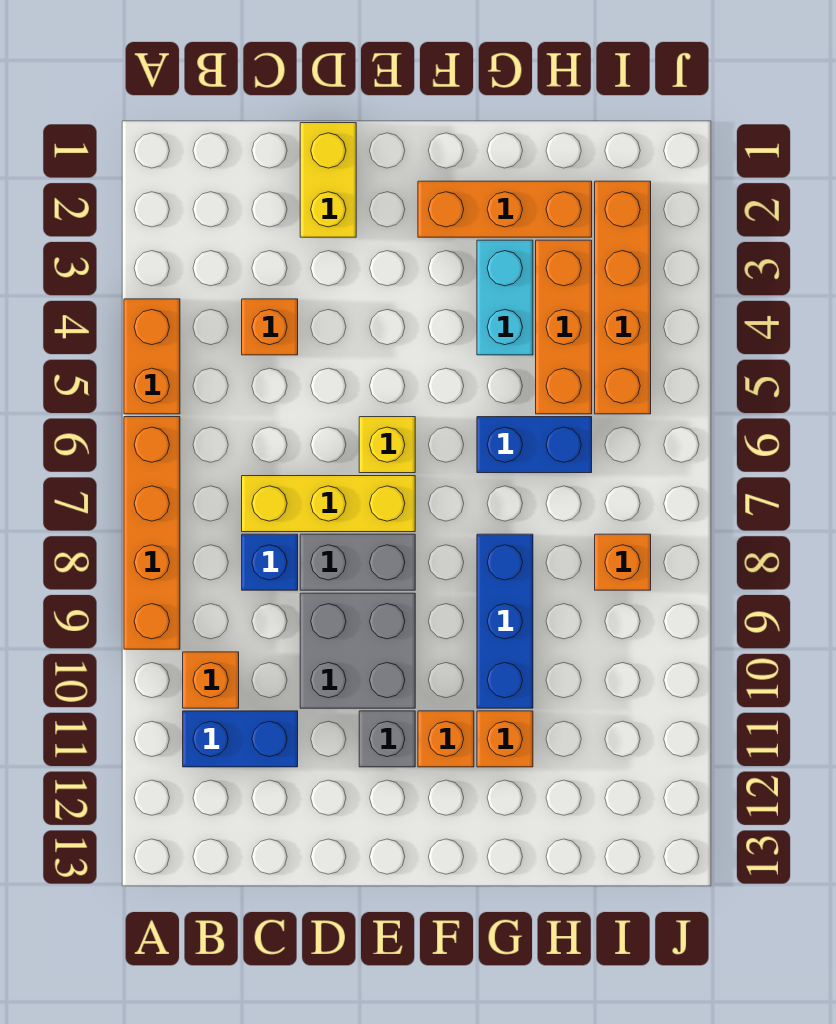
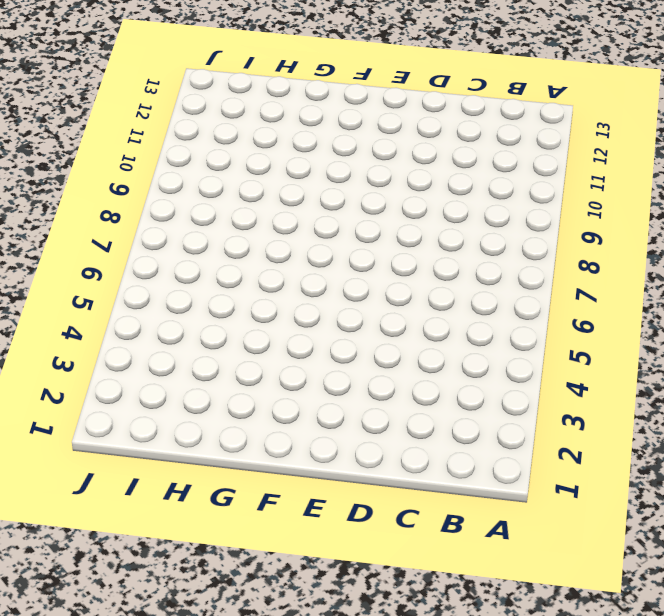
none -> orange brick A4:A5 level 1
none -> orange brick A6:A9 level 1
none -> orange brick B10 level 1

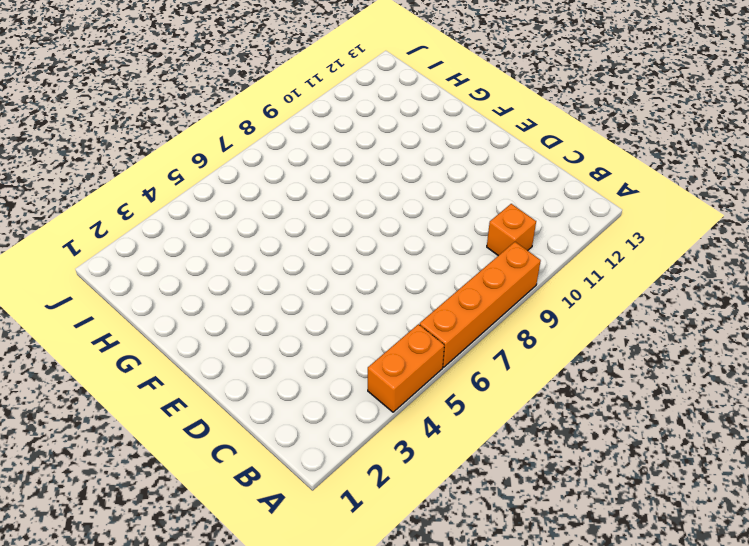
none -> blue brick B11:C11 level 1
none -> orange brick C4 level 1
none -> yellow brick C7:E7 level 1

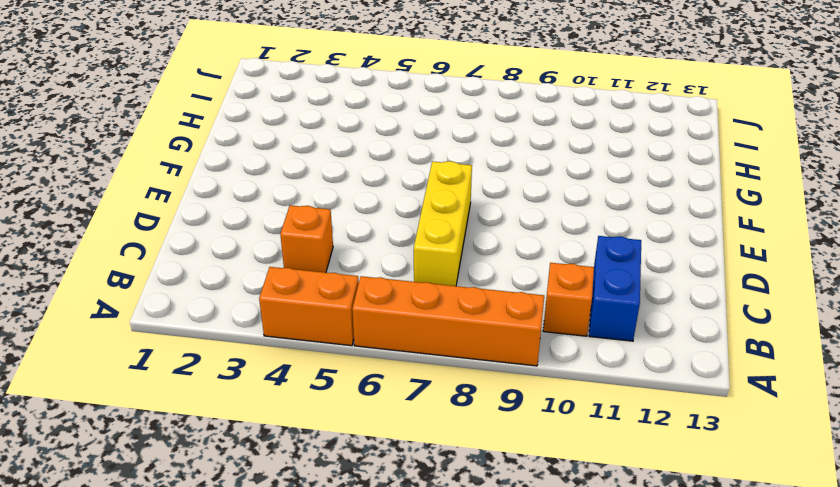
none -> blue brick C8 level 1
none -> yellow brick D1:D2 level 1
none -> grey brick D8:E8 level 1

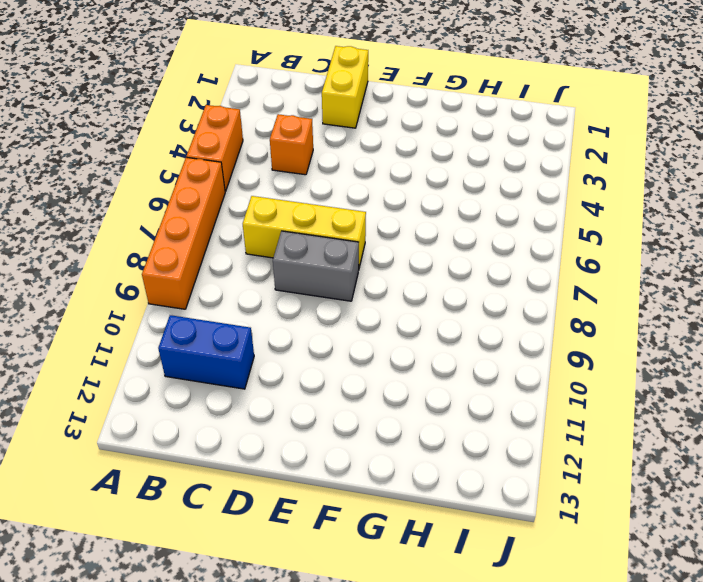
none -> orange brick B10 level 1
none -> blue brick C8 level 1
none -> grey brick D9:E10 level 1

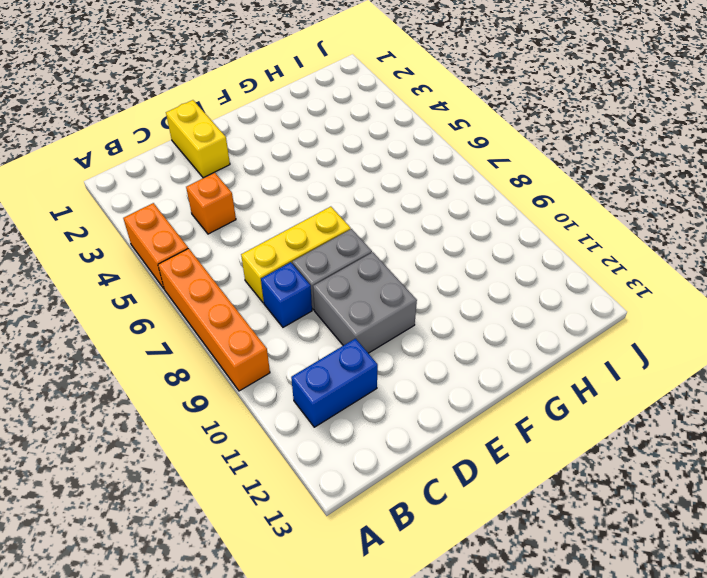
none -> orange brick B10 level 1
none -> yellow brick E6 level 1
none -> grey brick E11 level 1

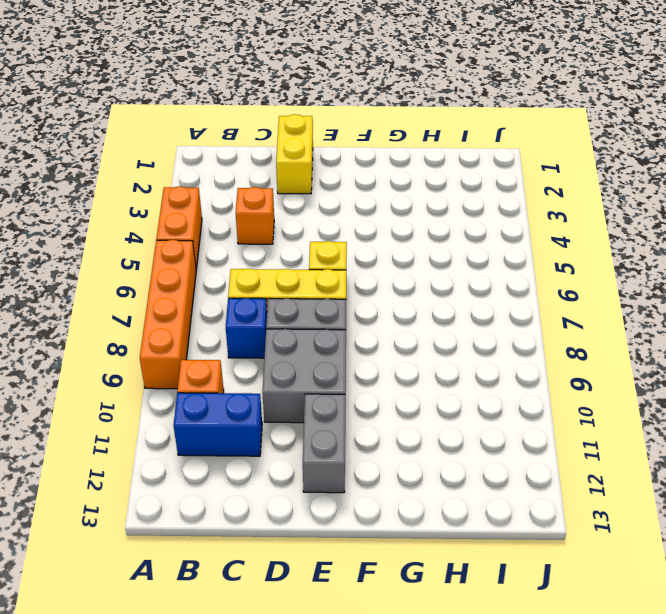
grey brick E11:E12 level 1 -> grey brick E11 level 1
none -> orange brick F2:H2 level 1
none -> orange brick F11 level 1
none -> cyan brick G3:G4 level 1

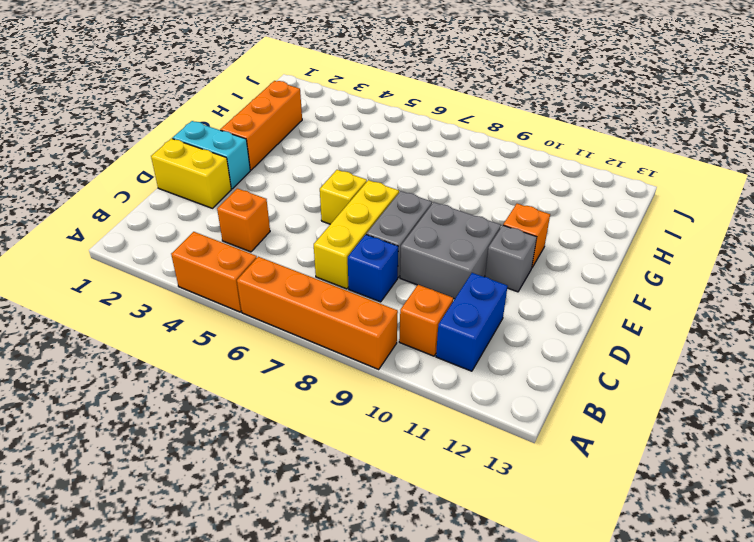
cyan brick E1:E2 level 1 -> cyan brick G3:G4 level 1
none -> blue brick G6:H6 level 1
none -> blue brick G8:G10 level 1
none -> orange brick G11 level 1

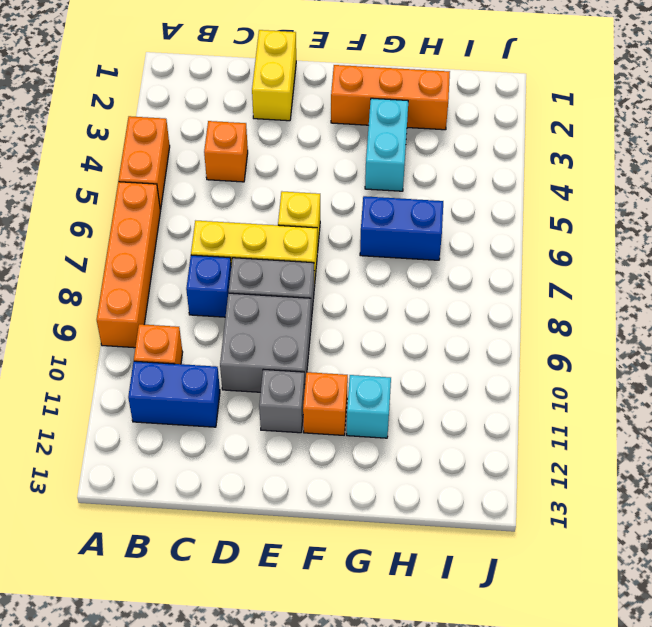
cyan brick G11 level 1 -> orange brick G11 level 1
none -> blue brick G8:G10 level 1
none -> orange brick H3:H5 level 1
none -> orange brick I2:I5 level 1

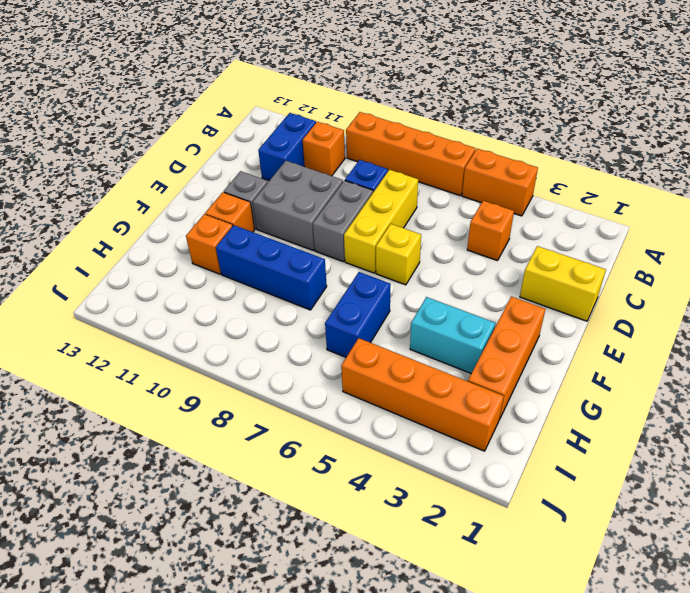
none -> orange brick H3:H5 level 1
none -> orange brick I8 level 1

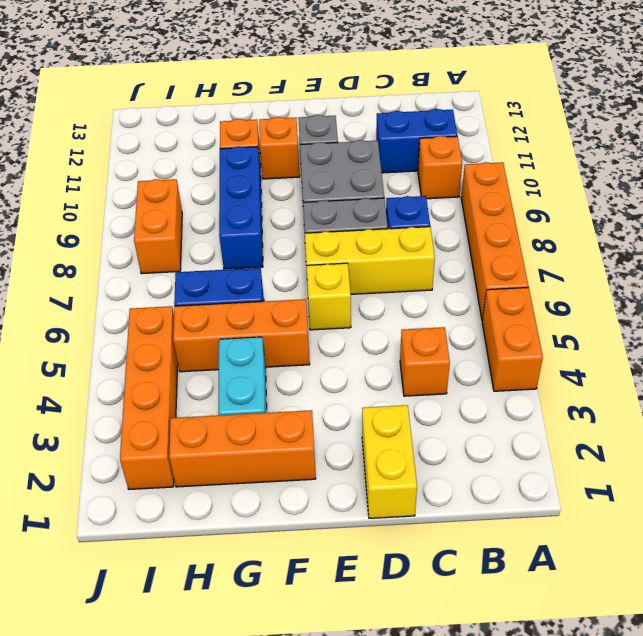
orange brick F5:H5 level 1 -> orange brick H3:H5 level 1
orange brick I8:I9 level 1 -> orange brick I8 level 1

